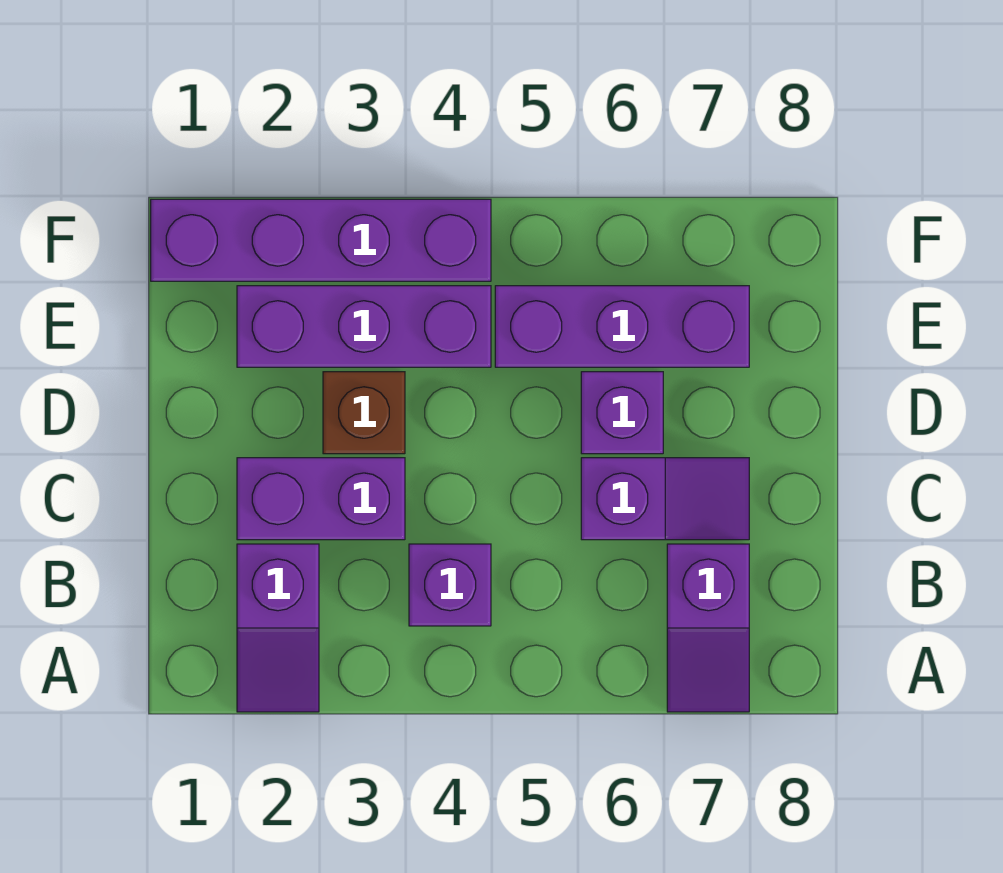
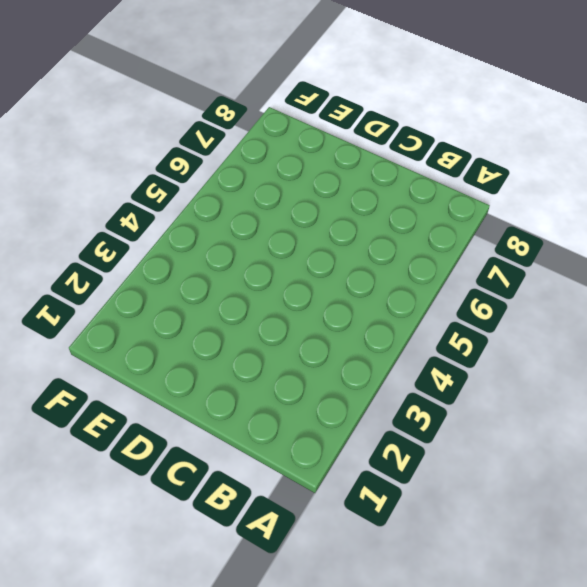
none -> purple slope A2:B2 level 1 top B
none -> purple slope A7:B7 level 1 top B

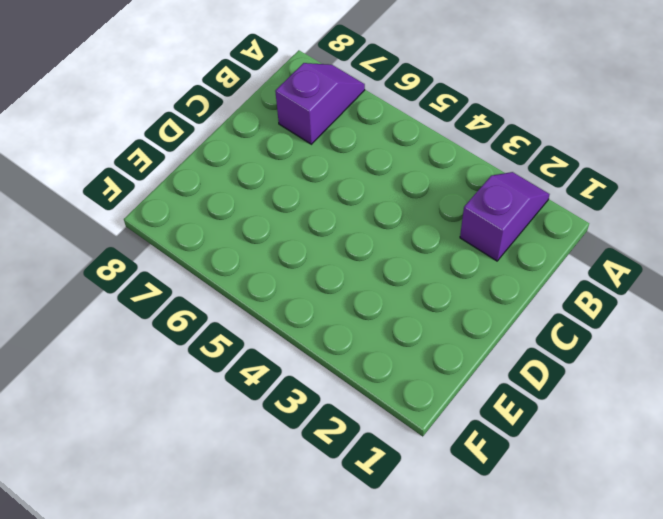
none -> purple brick B4 level 1
none -> purple brick C2:C3 level 1

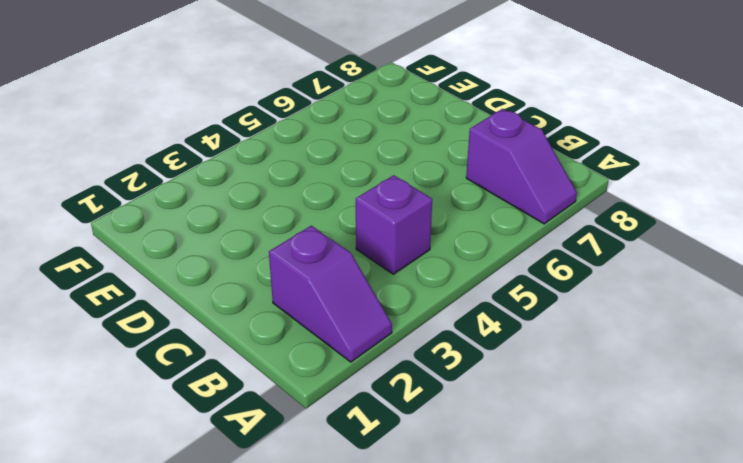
none -> purple brick C2:C3 level 1
none -> purple slope C6:C7 level 1 top 6

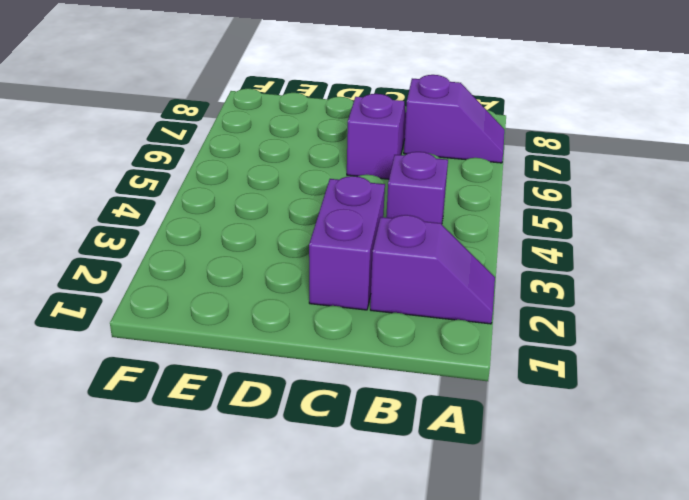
none -> brown brick D3 level 1
none -> purple brick D6 level 1

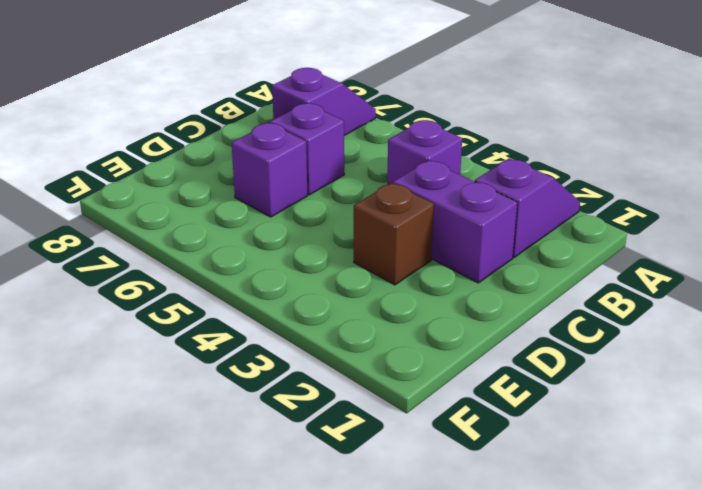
none -> purple brick E2:E4 level 1
none -> purple brick E5:E7 level 1

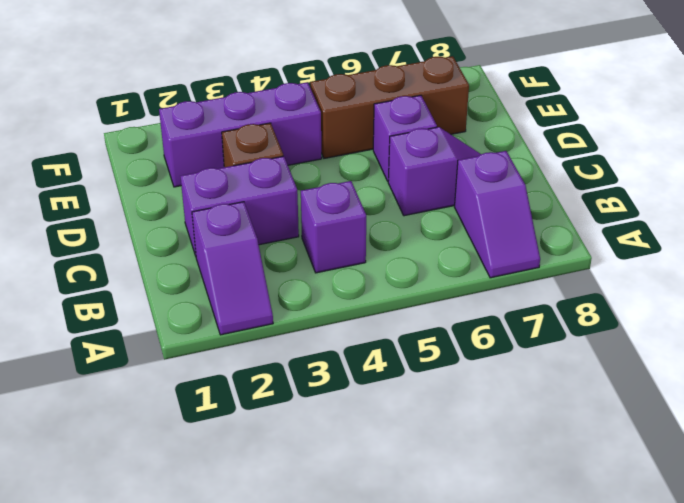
brown brick E5:E7 level 1 -> purple brick E5:E7 level 1
none -> purple brick F1:F4 level 1

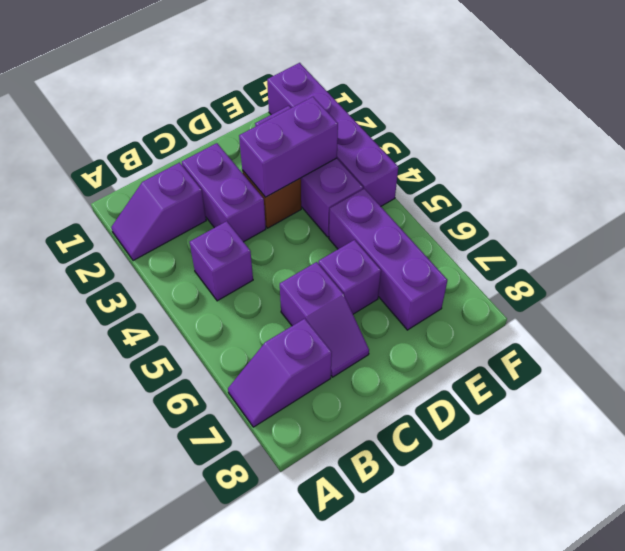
purple brick D3:E3 level 2 -> none

